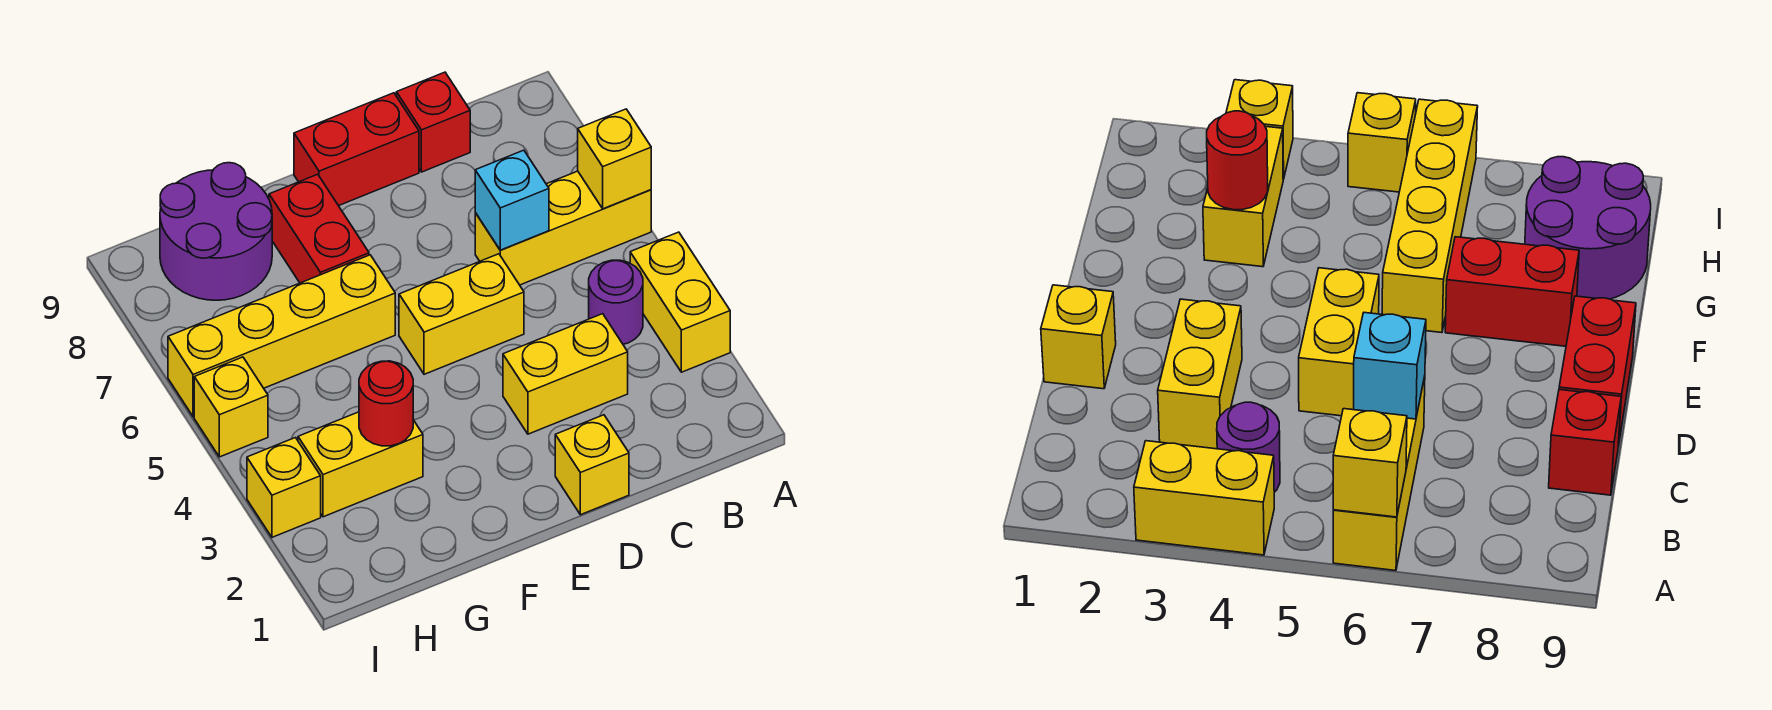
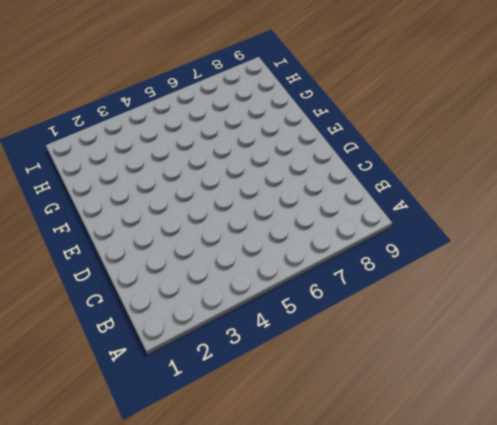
none -> yellow brick A3:A4 level 1
none -> yellow brick A6:C6 level 1
none -> purple round brick B4 level 1

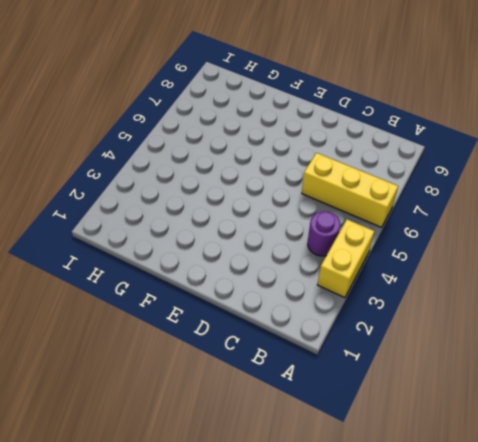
none -> yellow brick C3:D3 level 1
none -> red brick C9 level 1
none -> yellow brick D1 level 1

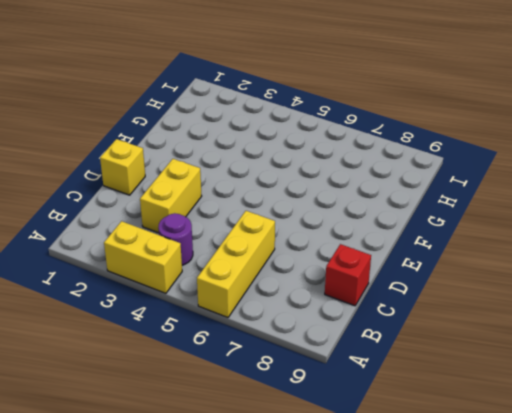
none -> yellow brick D5:E5 level 1
none -> red brick D9:E9 level 1
none -> yellow brick F6:I6 level 1

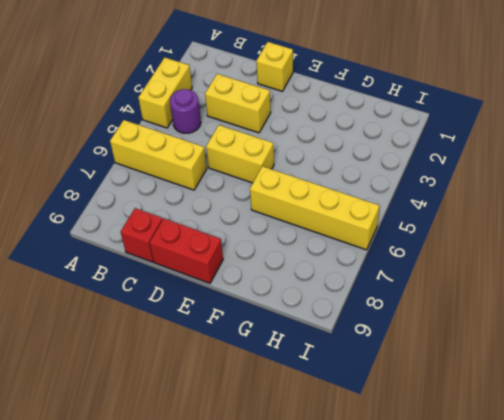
none -> red brick F7:F8 level 1
none -> yellow brick G3:H3 level 1
none -> purple round brick G8:H9 level 1

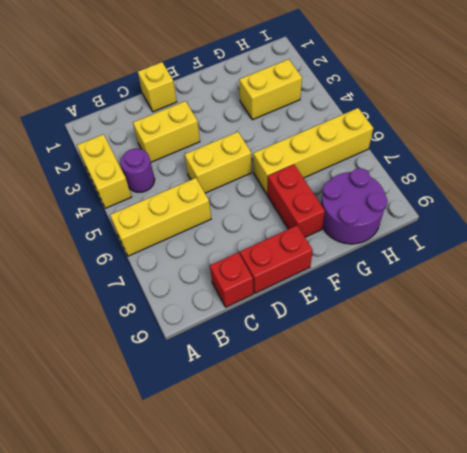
none -> yellow brick I3 level 1
none -> yellow brick I5 level 1
none -> yellow brick A6 level 2

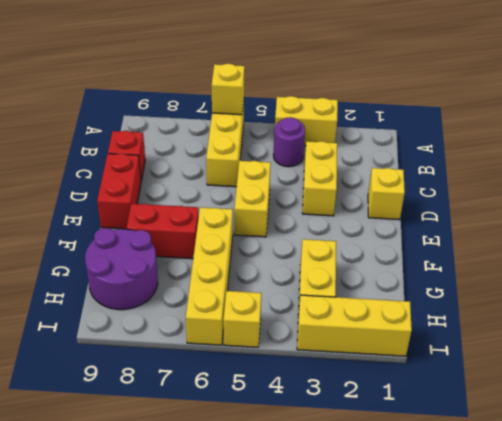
yellow brick I1:I3 level 1 -> yellow brick I3 level 1
none -> cyan brick C6 level 2
none -> red round brick G3 level 2

